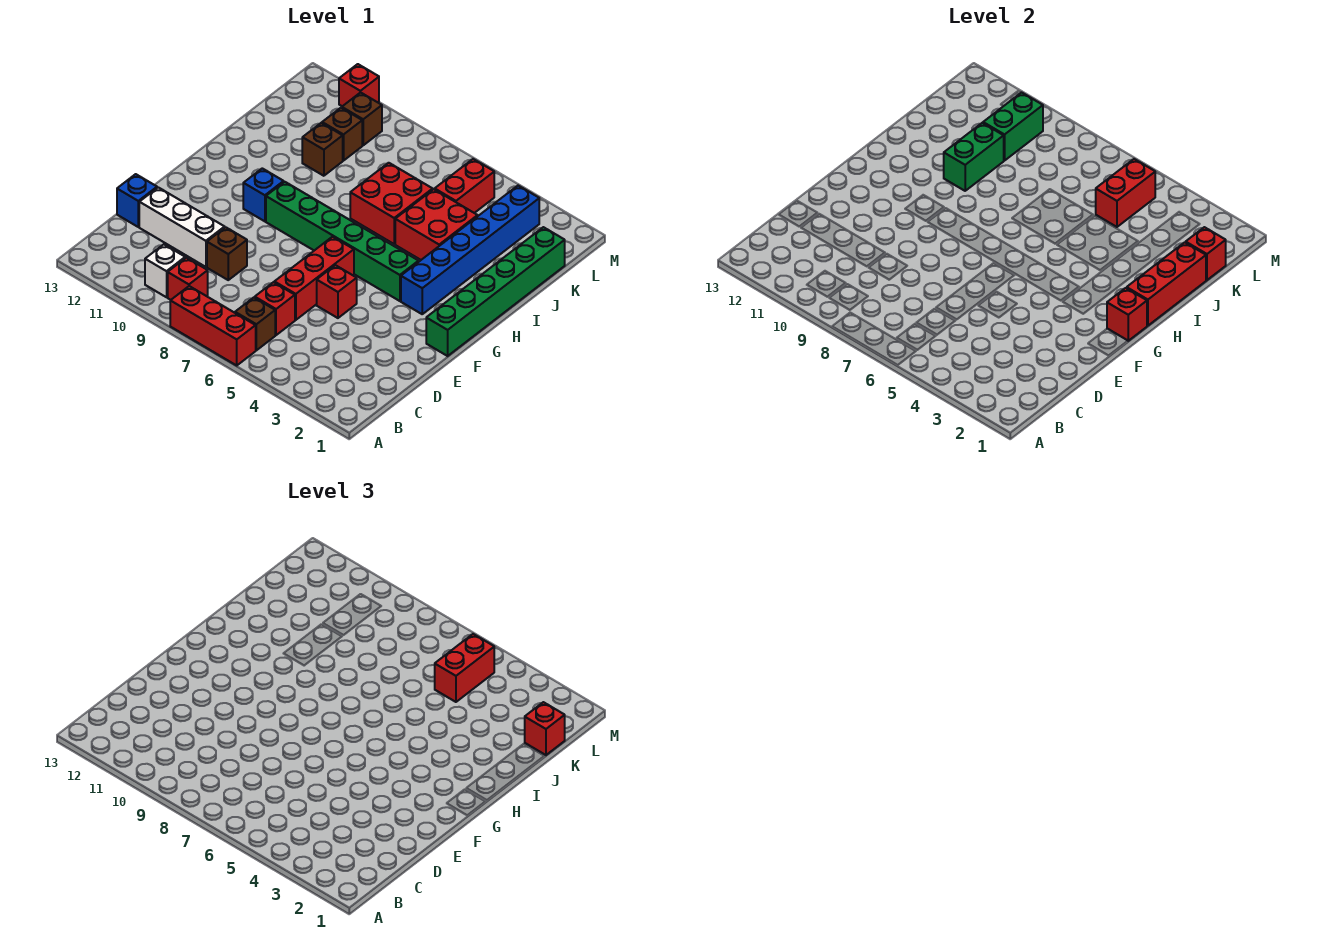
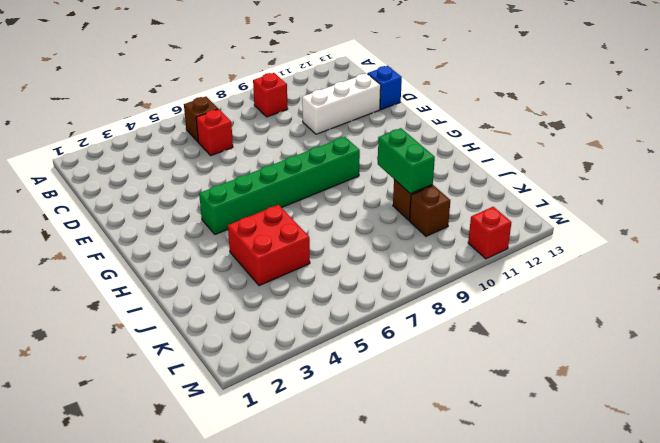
none -> red brick A6:A8 level 1
none -> white brick B10 level 1
none -> red brick D6:F6 level 1

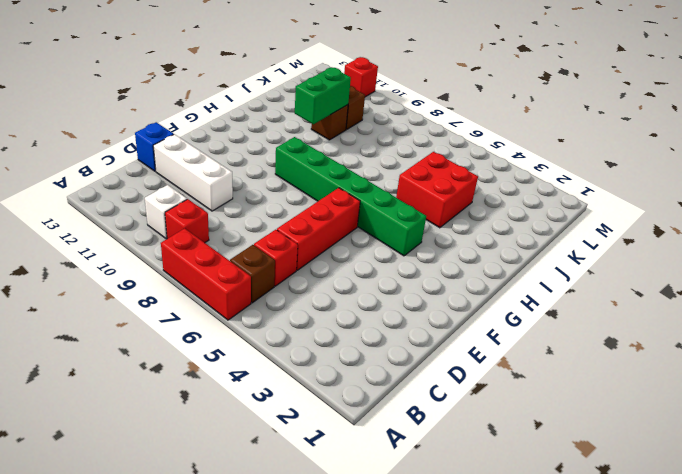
none -> brown brick D9 level 1
none -> red brick E5 level 1
none -> green brick F1:K1 level 1

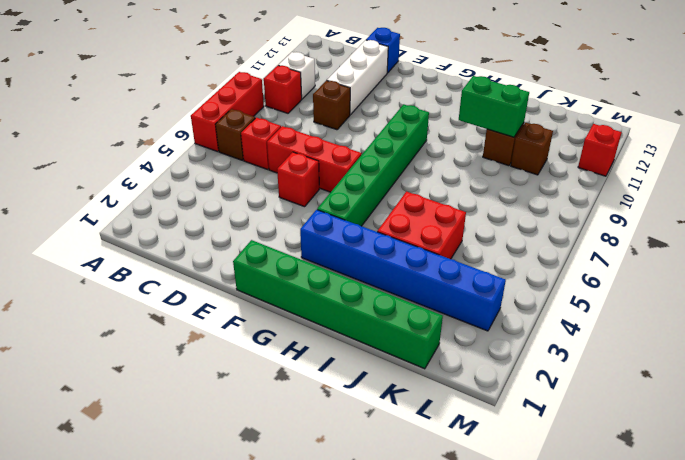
none -> blue brick G10 level 1
none -> red brick I6:J7 level 1
none -> red brick K5:L5 level 1

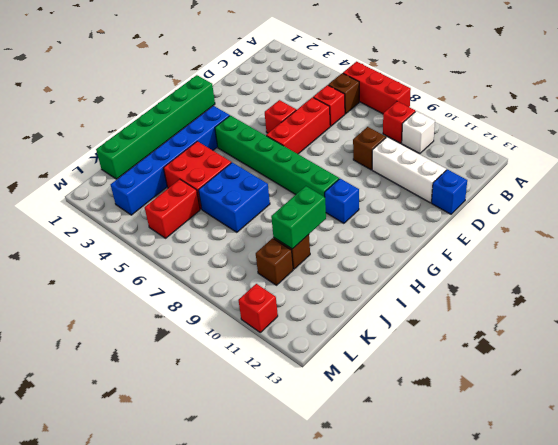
blue brick I6:J7 level 1 -> red brick I6:J7 level 1
none -> brown brick L10 level 1
none -> red brick G1 level 2
none -> red brick H1:J1 level 2

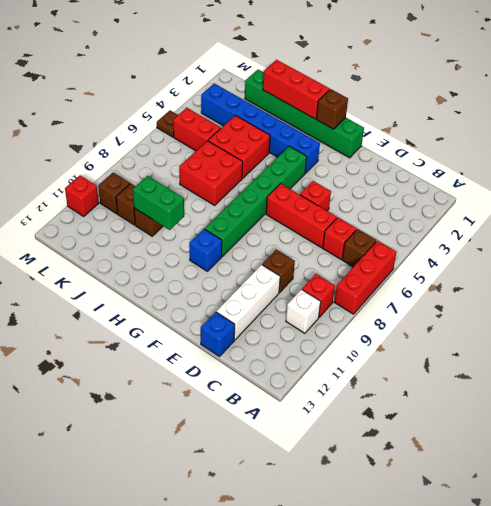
brown brick G1 level 2 -> red brick G1 level 2
brown plate M5 level 1 -> none
none -> red brick K1 level 2
none -> red brick K5:L5 level 2
none -> green brick K10:L10 level 2

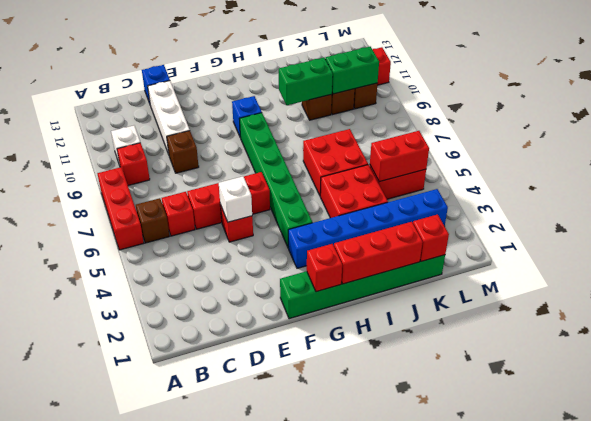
white brick E5 level 2 -> none
none -> red brick K1 level 3
none -> red brick K5:L5 level 3

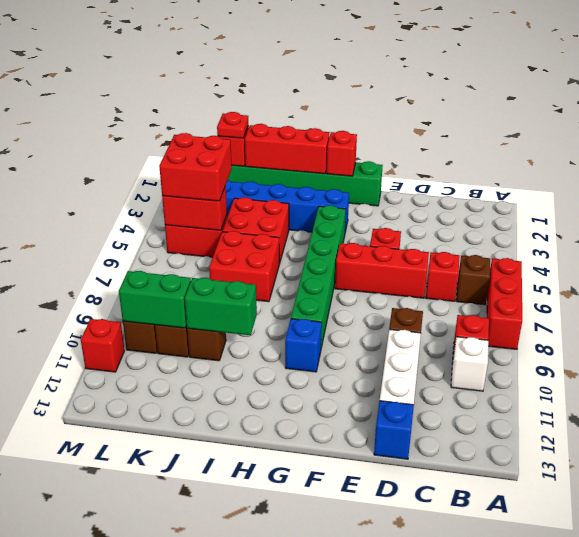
red plate K1 level 3 -> red brick K1 level 3
red brick K4:L5 level 3 -> red brick K5:L5 level 3

